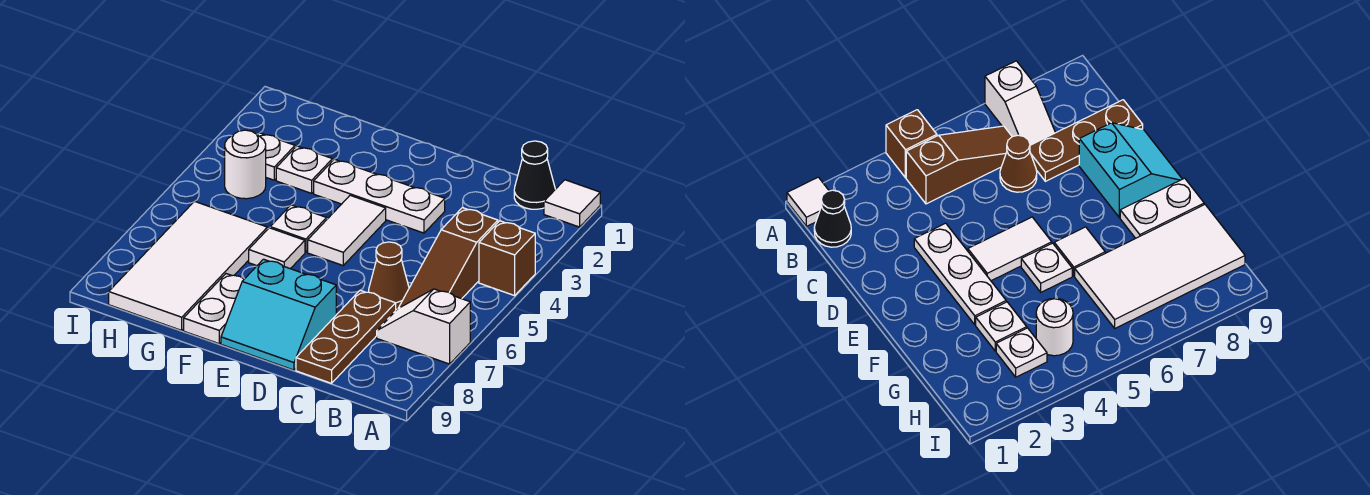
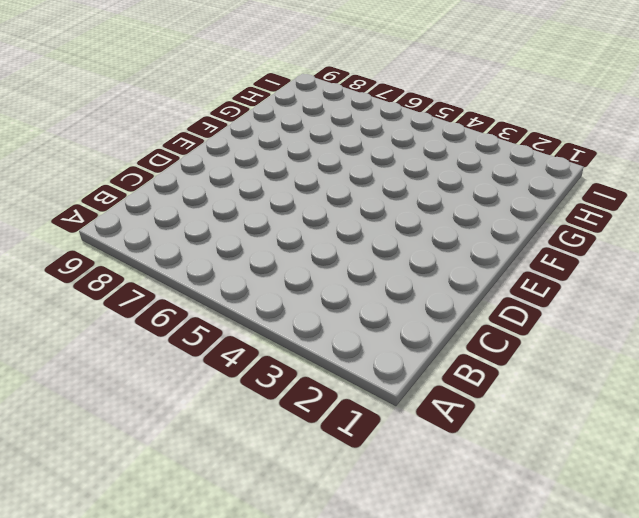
none -> white tile A1 level 1
none -> brown brick A4 level 1
none -> white slope A7:B7 level 1 top A

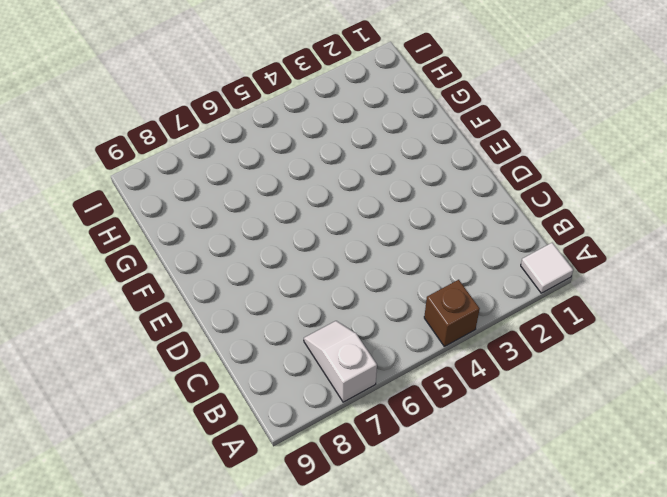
none -> black cone B1 level 1
none -> brown slope B4:B6 level 1 top 4
none -> brown cone C6 level 1

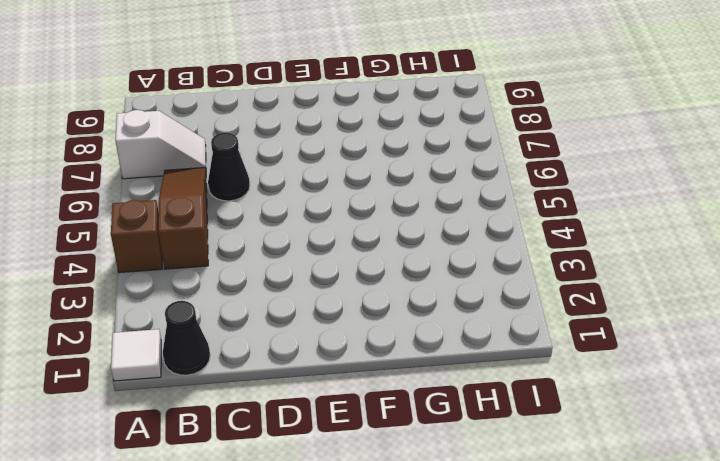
black cone C6 level 1 -> brown cone C6 level 1
none -> brown plate C7:C9 level 1
none -> white plate D3:F3 level 1
none -> cyan slope D8:E9 level 1 top 8

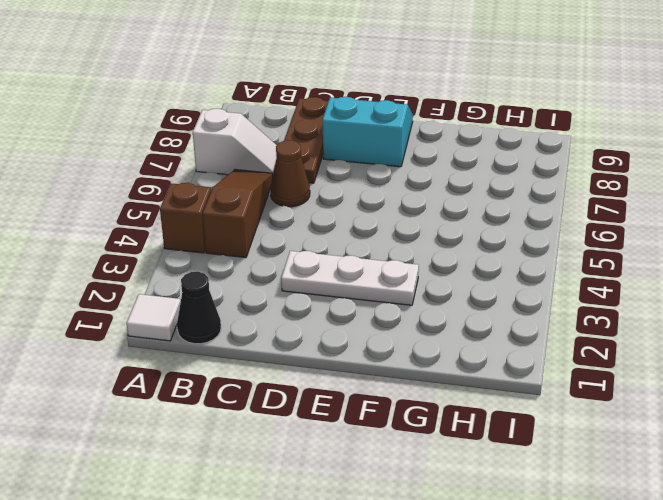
none -> white tile E4:E5 level 1
none -> white plate F5 level 1
none -> white tile F6 level 1

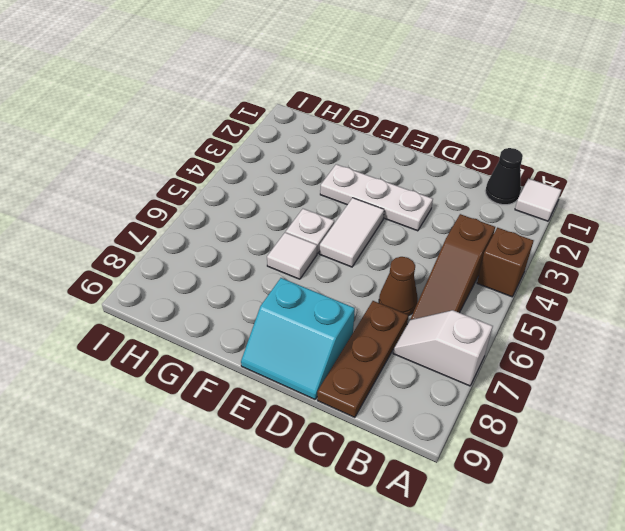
none -> white plate F8:F9 level 1
none -> white plate G3 level 1
none -> white tile G6:H9 level 1

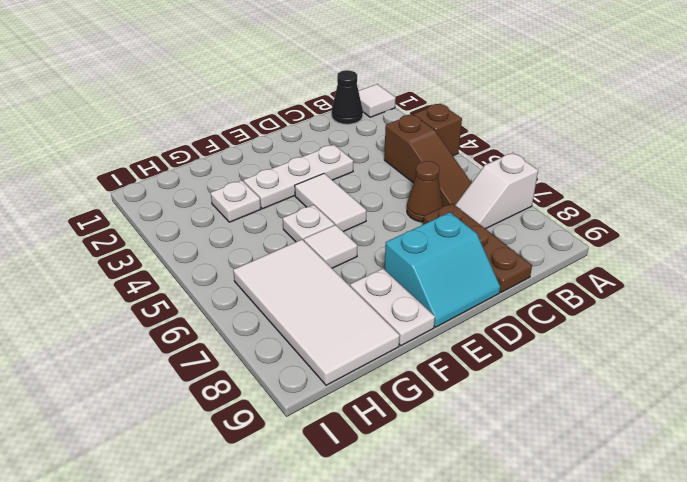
none -> white plate H3 level 1
none -> white round brick H4 level 1

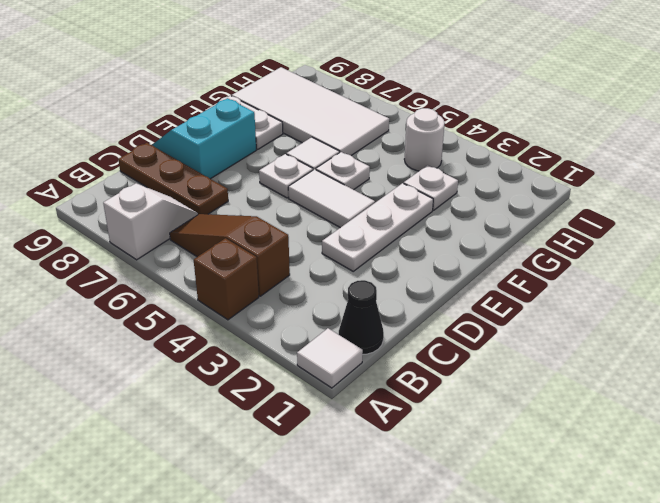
white plate E6 level 1 -> white plate H3 level 1
none -> brown cone C6 level 1

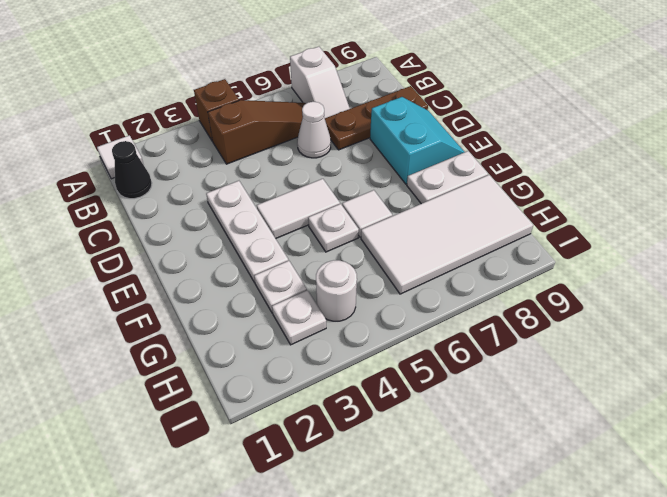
white cone C6 level 1 -> brown cone C6 level 1

